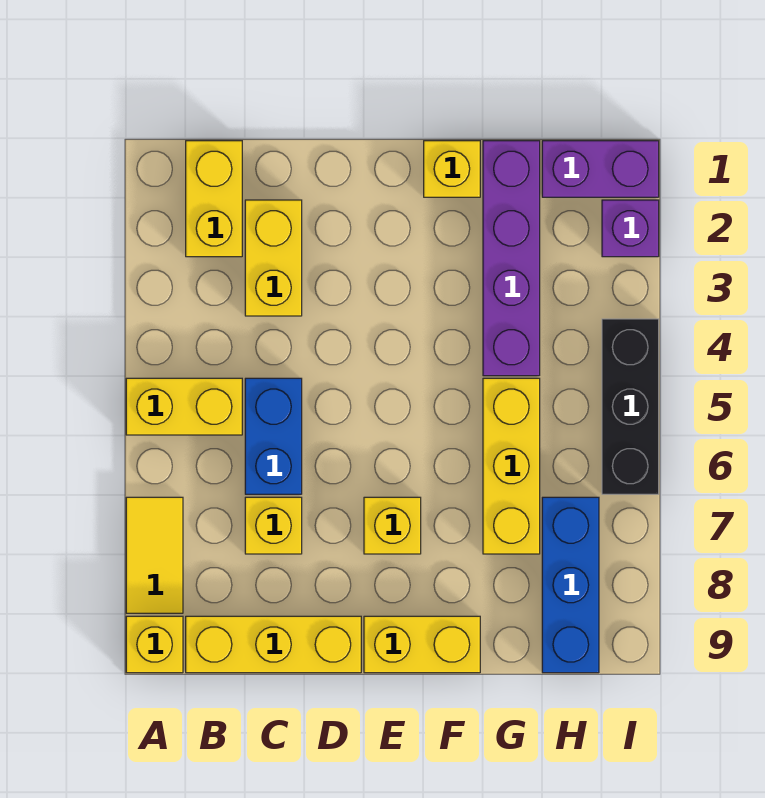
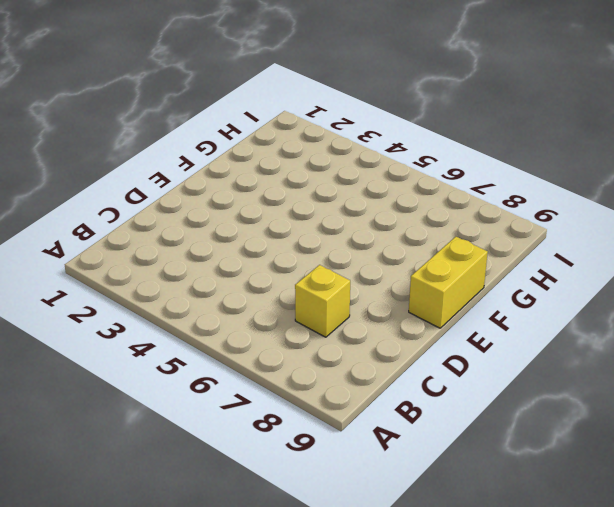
none -> yellow brick A5:B5 level 1
none -> yellow tile A7:A8 level 1
none -> yellow brick A9 level 1

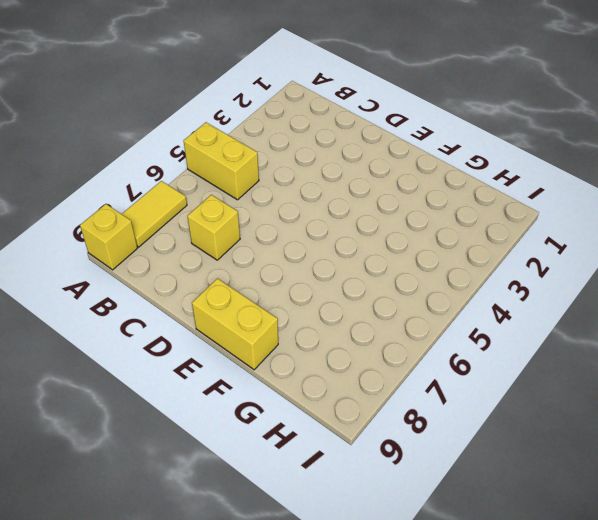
none -> yellow brick B1:B2 level 1
none -> yellow brick B9:D9 level 1
none -> yellow brick C2:C3 level 1

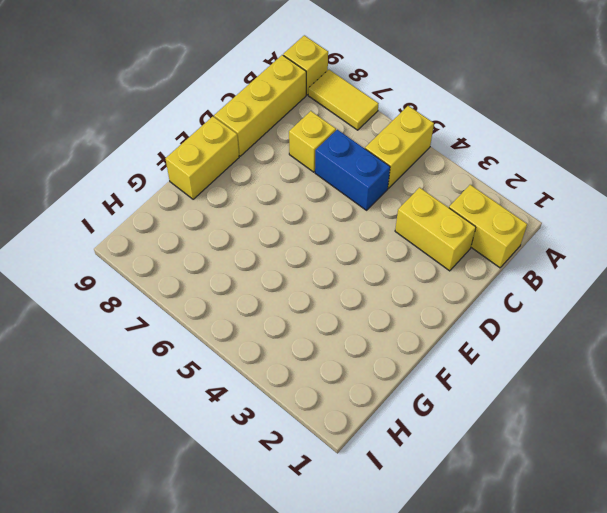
none -> yellow brick E7 level 1
none -> yellow brick F1 level 1
none -> purple brick G1:G4 level 1

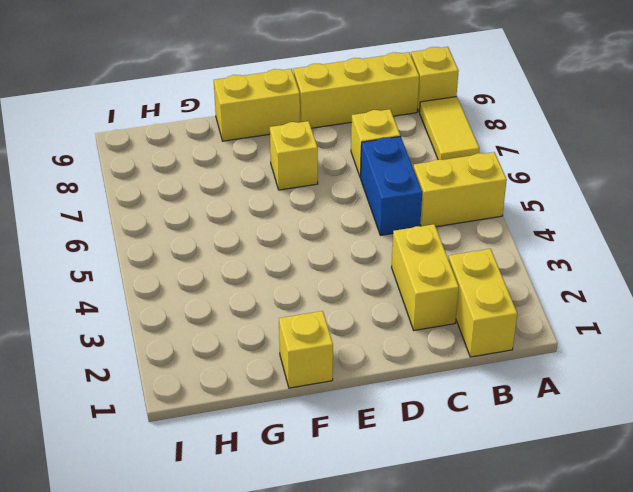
none -> purple brick G1:G4 level 1
none -> yellow brick G5:G7 level 1
none -> purple brick H1:I1 level 1

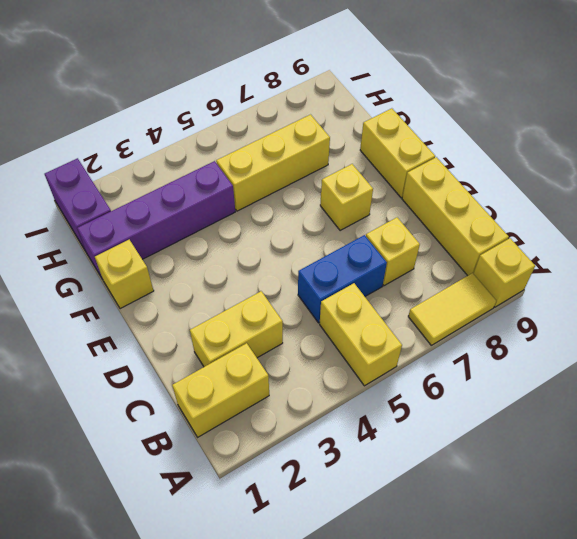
none -> blue brick H7:H9 level 1
none -> purple brick I2 level 1
none -> black brick I4:I6 level 1

